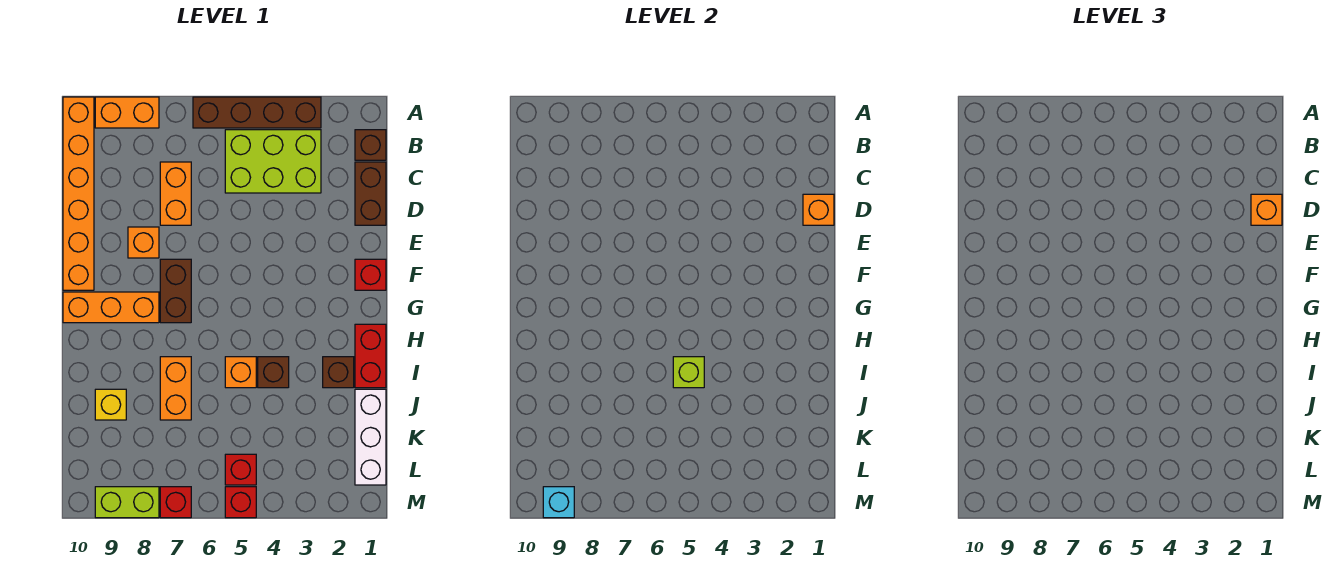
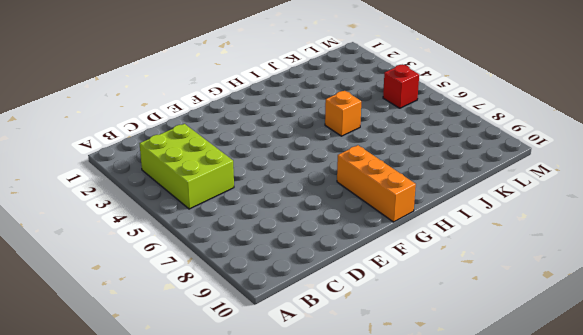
none -> brown brick A3:A6 level 1
none -> orange brick A8:A9 level 1
none -> orange brick A10:F10 level 1

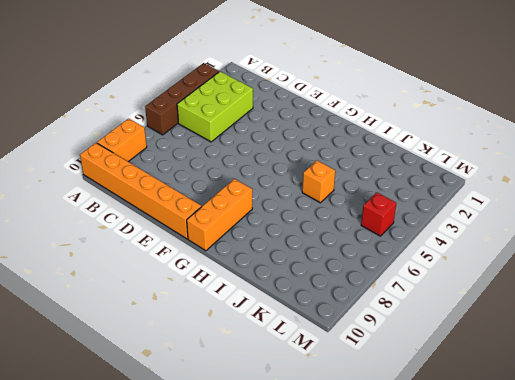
none -> brown brick B1 level 1
none -> brown brick C1:D1 level 1
none -> orange brick C7:D7 level 1

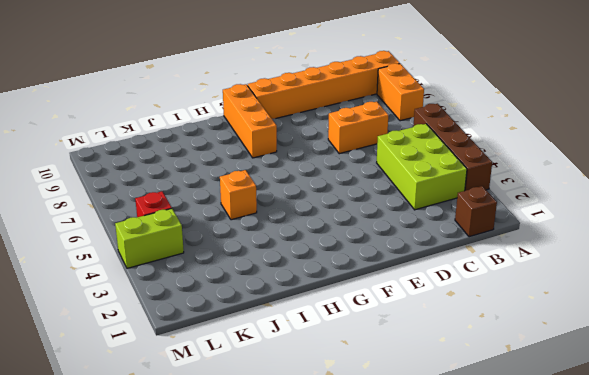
lime brick L4:M4 level 1 -> lime brick M8:M9 level 1
none -> brown brick C1:D1 level 1
none -> orange brick E8 level 1
none -> red brick F1 level 1

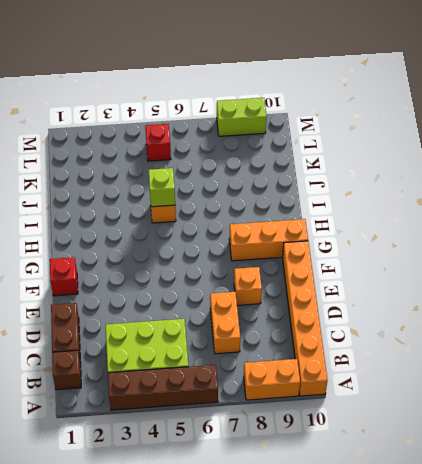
none -> brown brick F7:G7 level 1
none -> red brick H1:I1 level 1
none -> brown brick I2 level 1

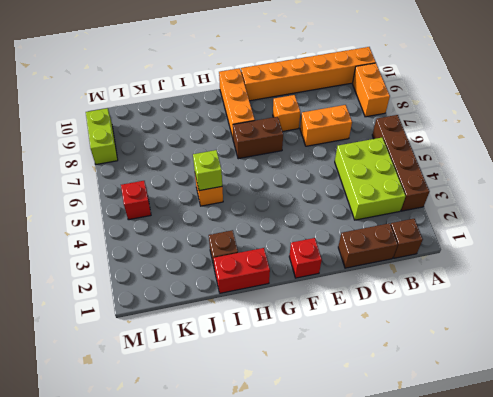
none -> brown brick I4 level 1
none -> orange brick I7:J7 level 1
none -> white brick J1:L1 level 1

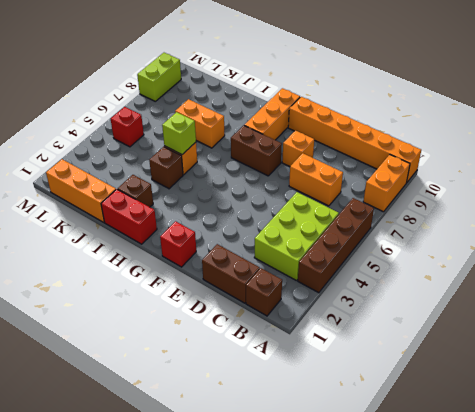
orange brick J1:L1 level 1 -> white brick J1:L1 level 1
none -> yellow brick J9 level 1
none -> red brick M5 level 1
none -> red brick M7 level 1

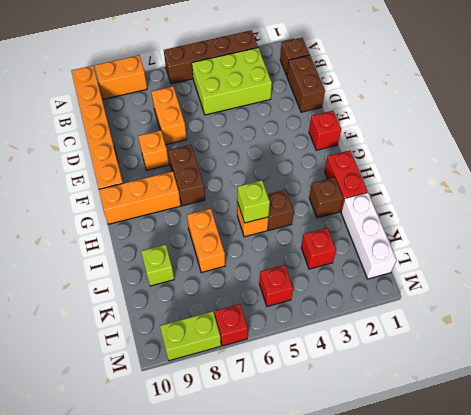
lime brick J9 level 1 -> yellow brick J9 level 1
red brick K3 level 1 -> red brick M5 level 1
none -> orange brick D1 level 2
none -> cyan brick M9 level 2
none -> orange brick D1 level 3

